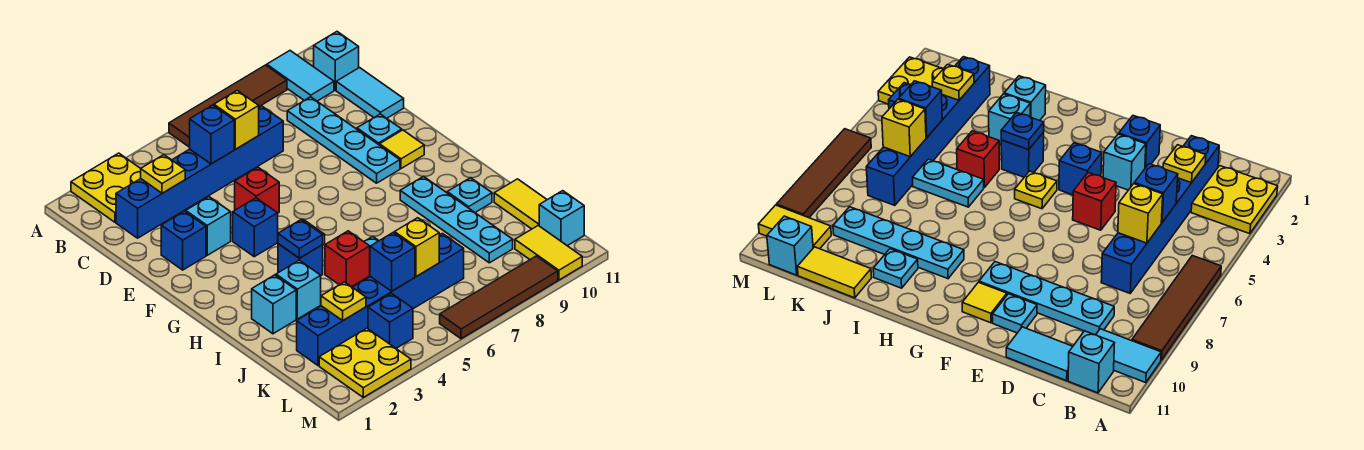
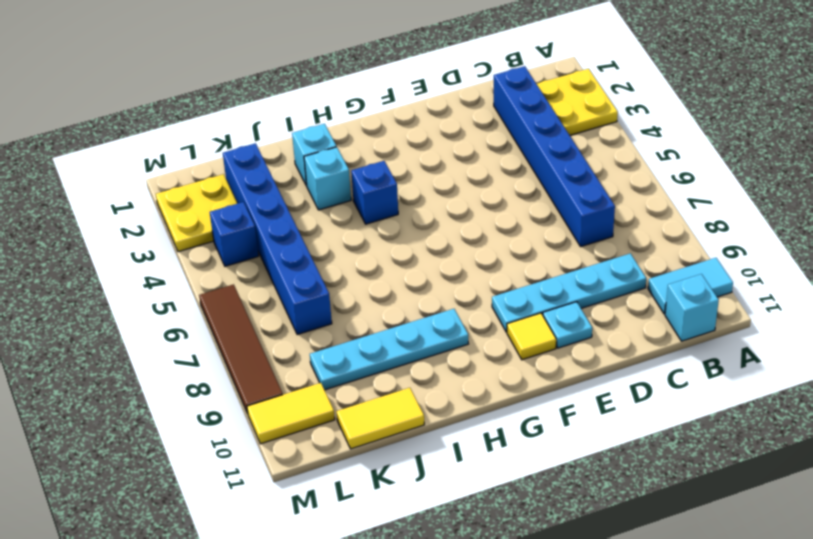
none -> brown tile A6:A9 level 1
none -> cyan tile C11:D11 level 1
none -> blue brick E2 level 1
none -> cyan brick E3 level 1

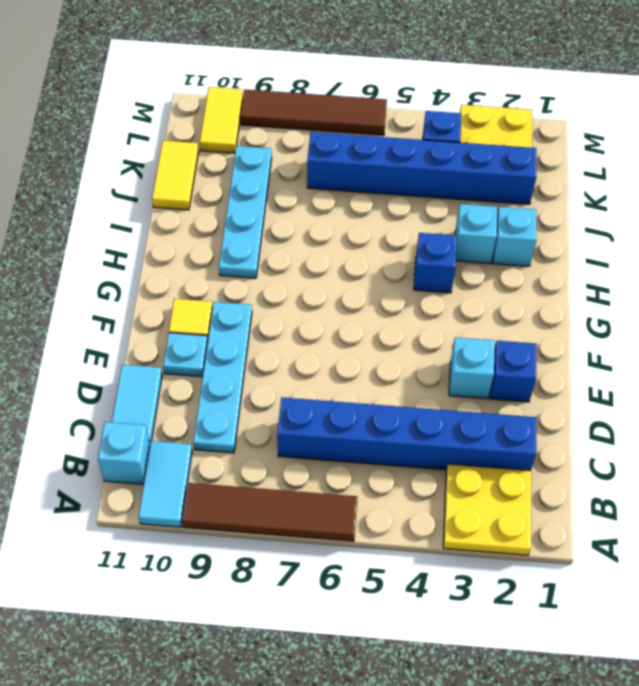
none -> red brick E5 level 1
none -> blue brick F4 level 1
none -> yellow plate G5 level 1
none -> red brick I5 level 1

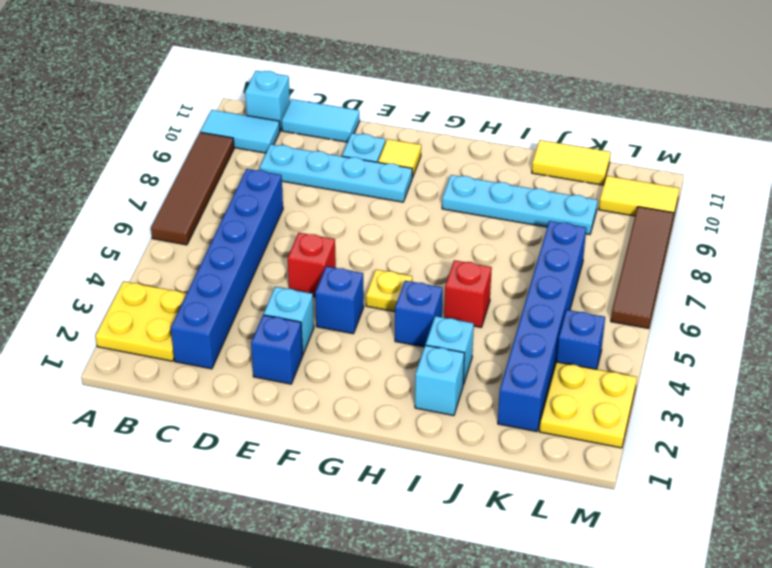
none -> cyan plate I6:J6 level 1
none -> cyan plate I10 level 1
none -> cyan brick L11 level 1
none -> yellow plate C3 level 2

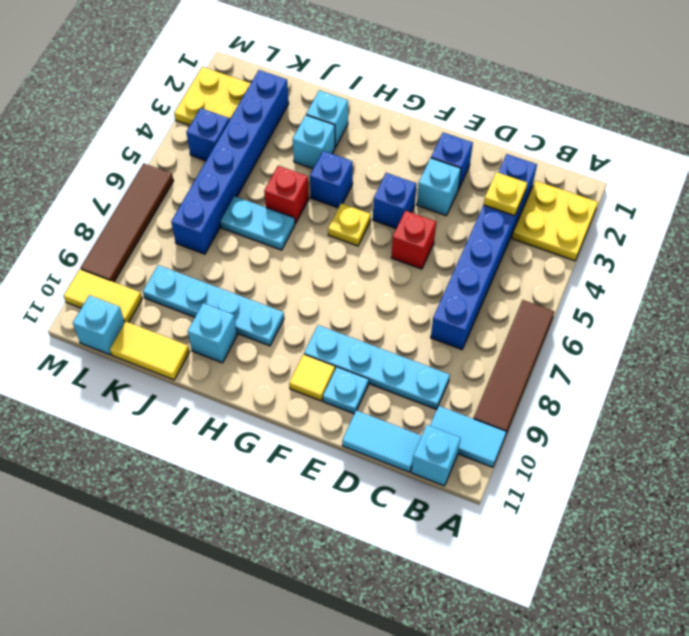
cyan brick I10 level 1 -> cyan plate I10 level 1
none -> blue brick C5 level 2
none -> yellow brick C6 level 2
none -> blue plate H4 level 2
none -> yellow plate K3 level 2

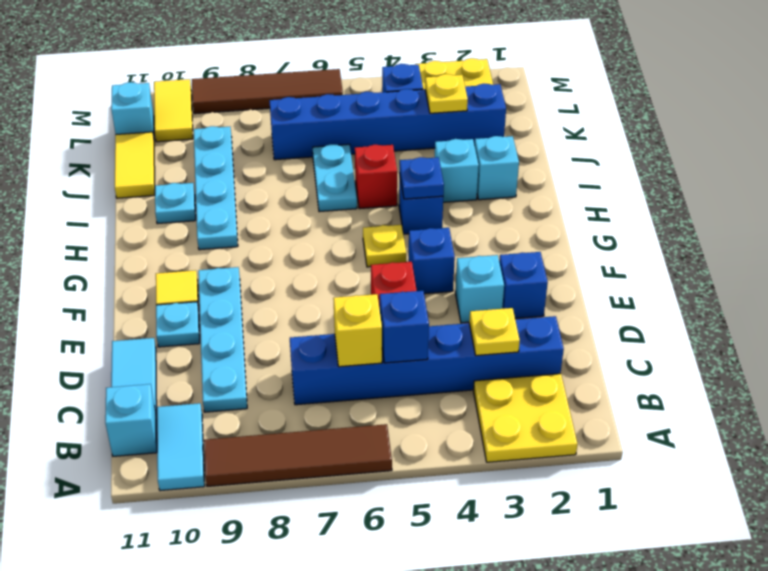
none -> blue brick K5 level 2
none -> yellow brick K6 level 2

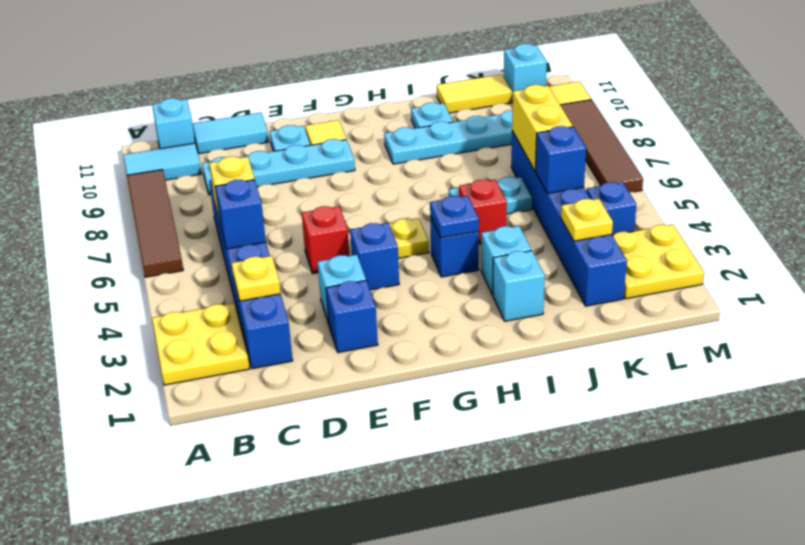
yellow brick K6:K7 level 2 -> yellow brick K6 level 2

